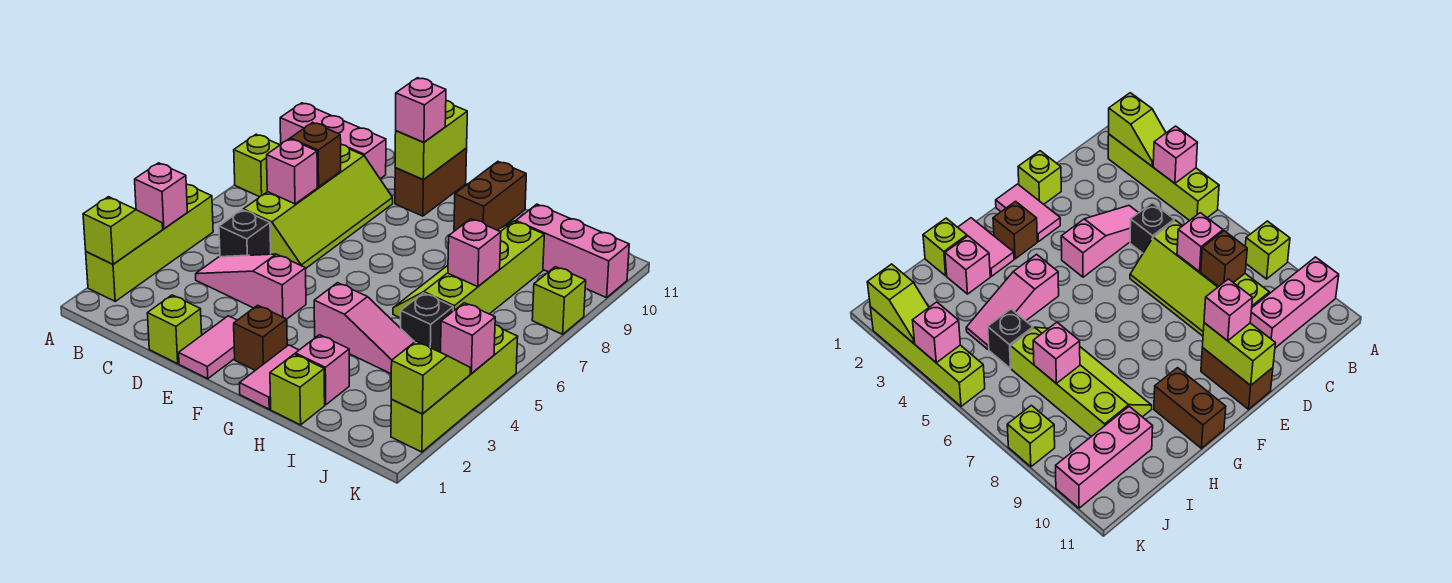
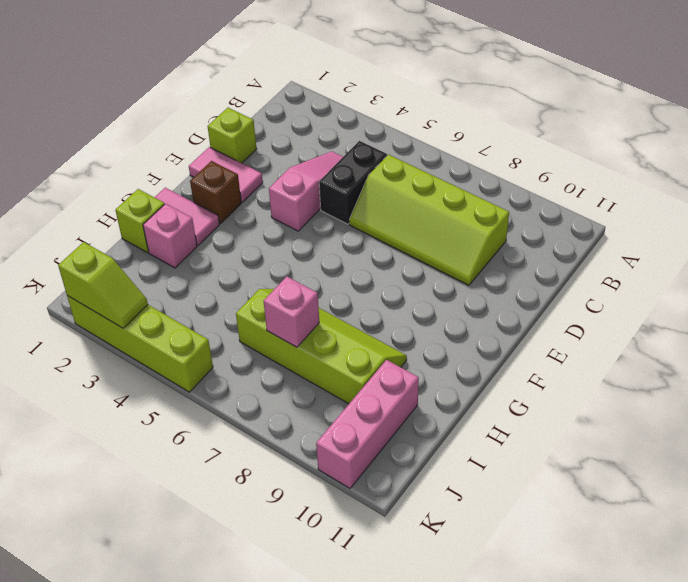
black brick C5:D5 level 1 -> black brick C5 level 1
none -> lime brick A2:A5 level 1
none -> lime brick A8 level 1
none -> pink brick A10:C10 level 1

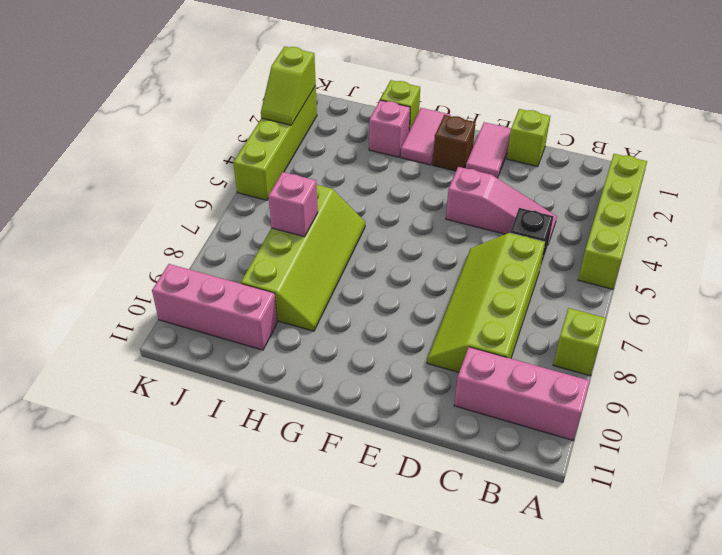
none -> brown brick E10:E11 level 1
none -> pink slope G4:I4 level 1 top G
none -> brown brick G10:G11 level 1

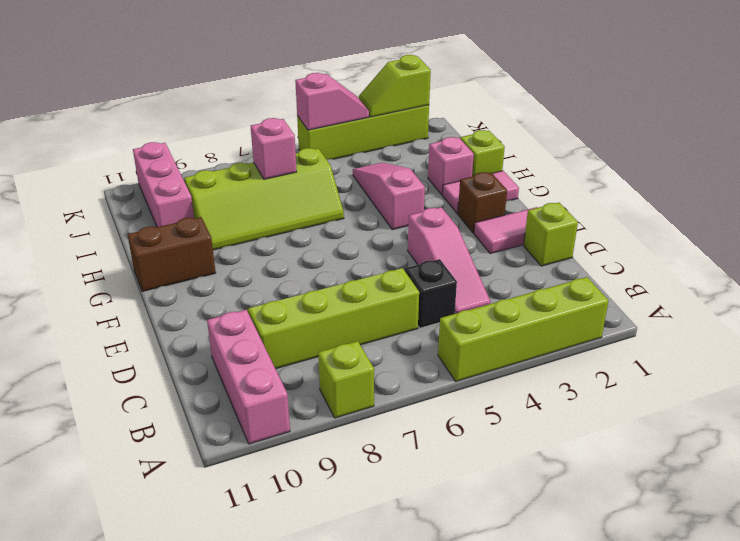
pink slope K4:K5 level 2 top 5 -> pink brick K4 level 2
none -> brown brick E10:E11 level 1
none -> black brick I5 level 1
none -> lime brick K8 level 1

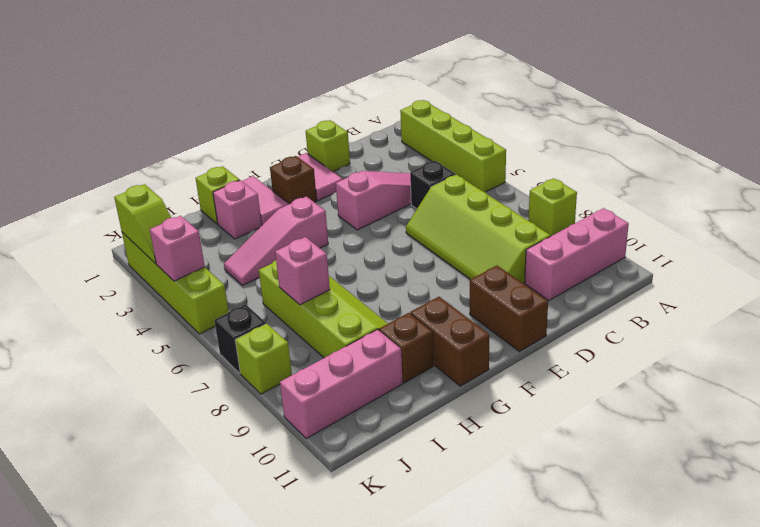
brown brick H10 level 1 -> brown brick C8 level 2
black brick K7 level 1 -> black brick I5 level 1
none -> lime slope A2:A3 level 2 top 2
none -> pink brick A4 level 2
none -> pink brick C7 level 2

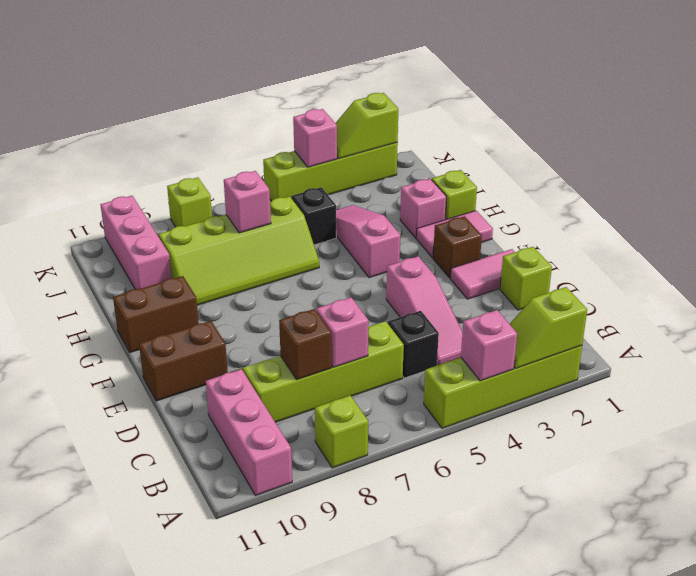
none -> lime brick E10:E11 level 2
none -> pink brick E10 level 3

